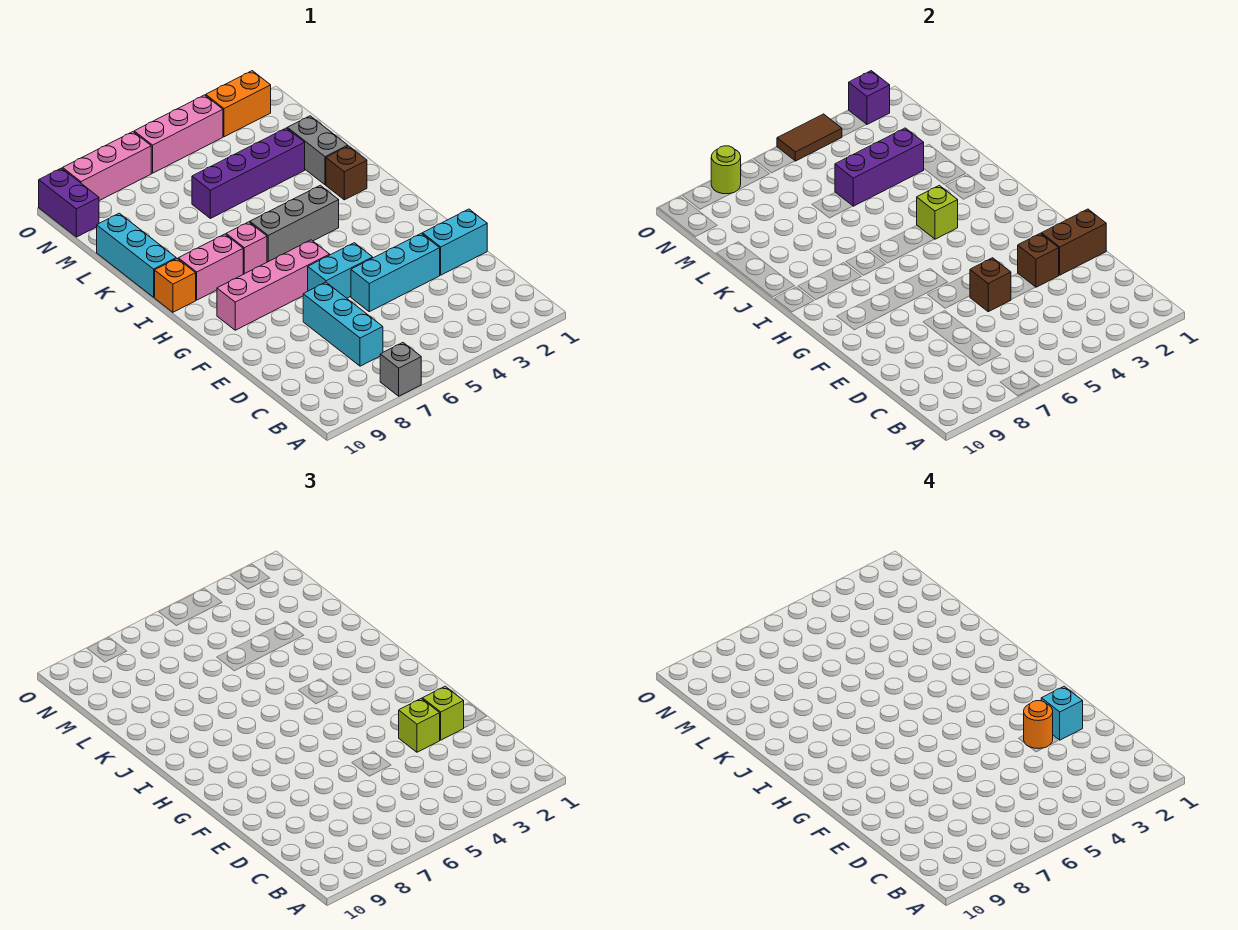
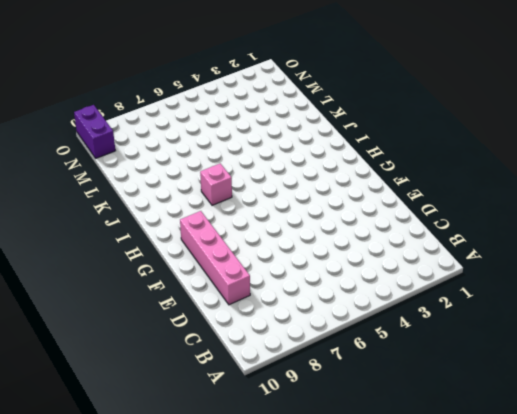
pink brick D9:G9 level 1 -> pink brick G6:G9 level 1
none -> grey brick A7 level 1
none -> cyan brick C7:E7 level 1
none -> cyan brick E1:E2 level 1
none -> cyan brick E3:E5 level 1

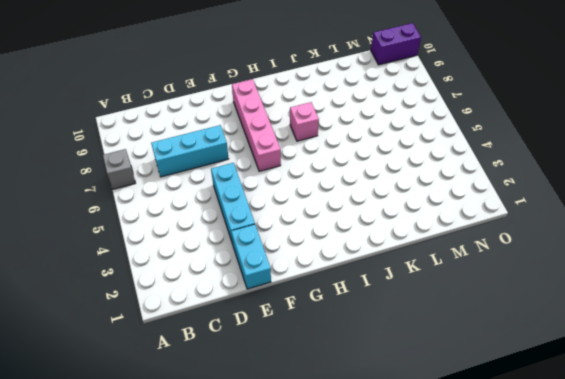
none -> cyan brick F5:F6 level 1
none -> grey brick I4:I6 level 1
none -> pink brick I8:I9 level 1
none -> orange brick I10 level 1

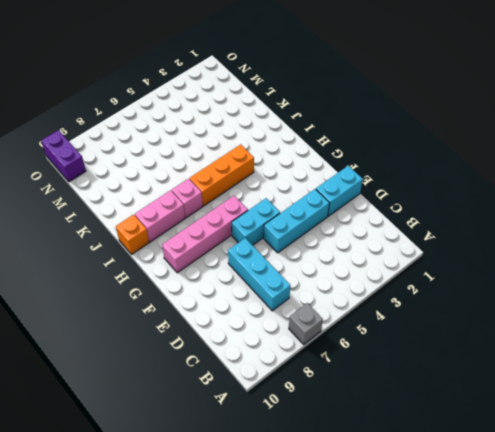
orange brick I4:I6 level 1 -> grey brick I4:I6 level 1
none -> brown brick J2 level 1
none -> cyan brick J10:L10 level 1
none -> grey brick K2:L2 level 1
none -> purple brick L3:L6 level 1

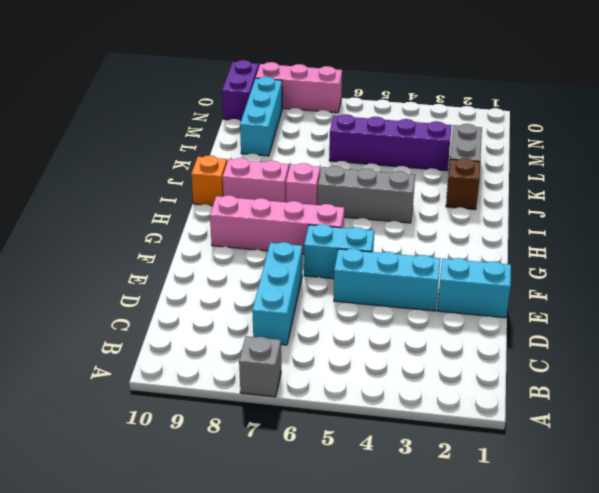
cyan brick L9:N9 level 1 -> cyan brick J10:L10 level 1
none -> orange brick O2:O3 level 1
none -> pink brick O4:O6 level 1
none -> brown brick E1:E2 level 2
none -> brown brick E3 level 2

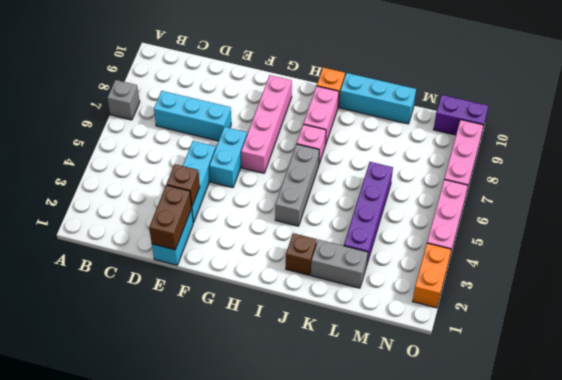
none -> brown brick E5 level 2
none -> lime brick I4 level 2
none -> purple brick L3:L5 level 2
none -> purple brick O2 level 2

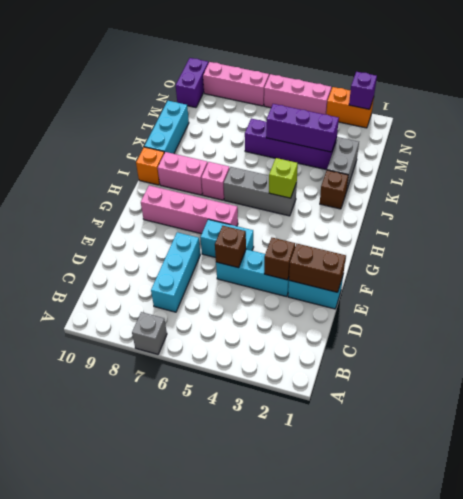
none -> brown tile O4:O5 level 2
none -> lime round brick O8 level 2
none -> lime brick E2 level 3
none -> lime brick E3 level 3

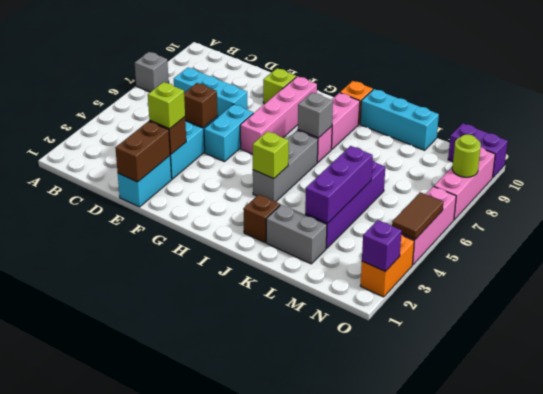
lime brick F9 level 1 -> lime brick E2 level 3
grey brick I7 level 2 -> none
none -> cyan brick E2 level 4
none -> orange round brick E3 level 4

